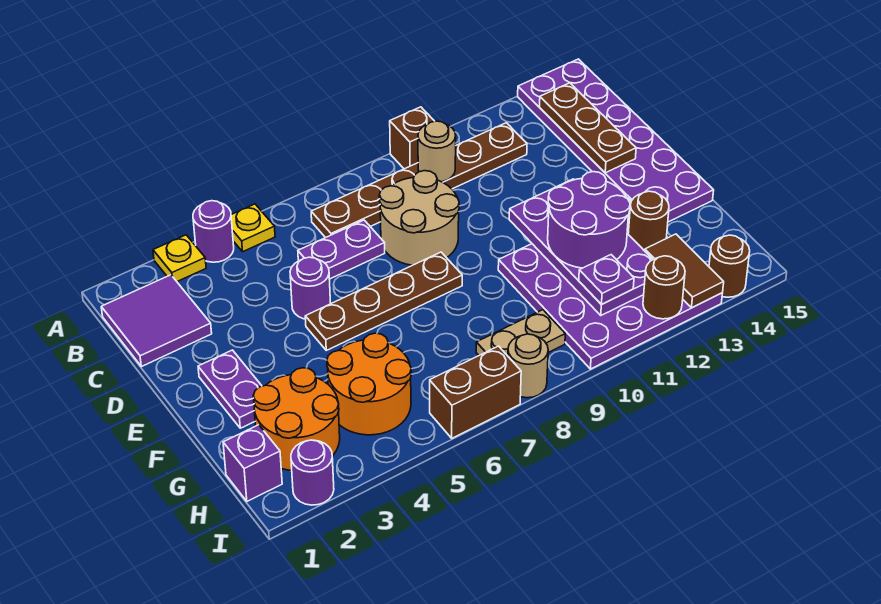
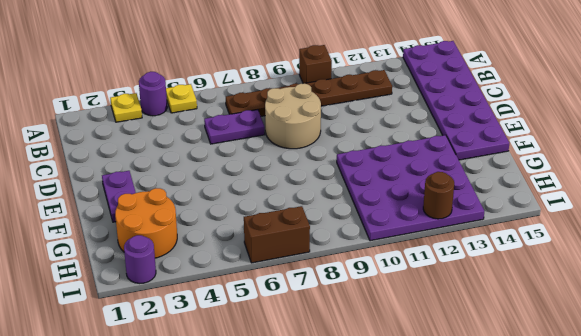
none -> purple tile B1:C2 level 1
none -> purple round brick D5 level 1
none -> brown plate E5:E8 level 1

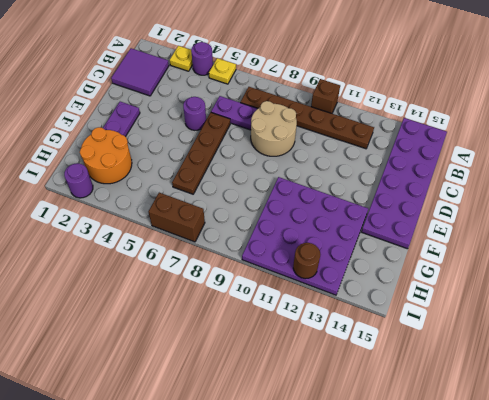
brown plate D6:G6 level 1 -> brown plate E5:E8 level 1
none -> orange round brick G4:H5 level 1
none -> purple brick H1 level 1
none -> tan plate H8:H9 level 1

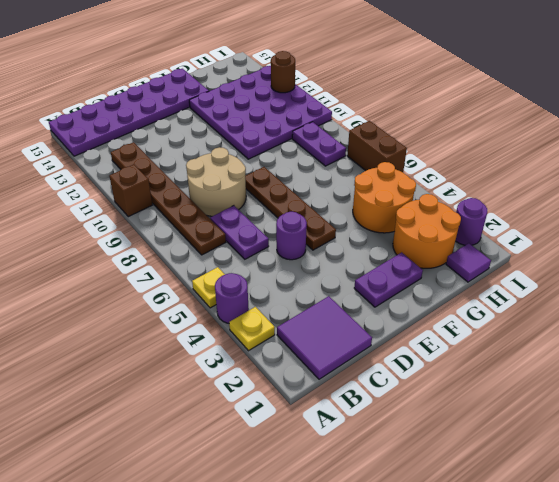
purple tile H1 level 1 -> purple brick H1 level 1
purple plate H8:H9 level 1 -> tan plate H8:H9 level 1
none -> tan round brick I8 level 1
none -> brown round brick I14 level 1
none -> tan round brick B10 level 2

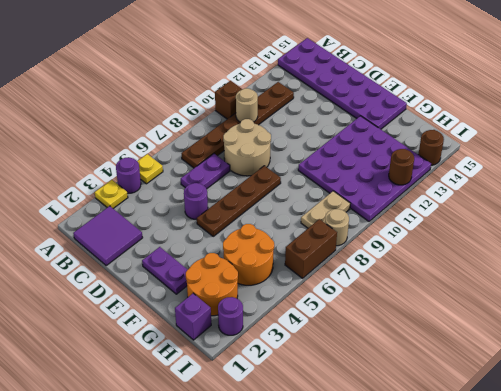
none -> brown plate B14:D14 level 2
none -> purple plate E11:H12 level 2
none -> brown round brick G13 level 2

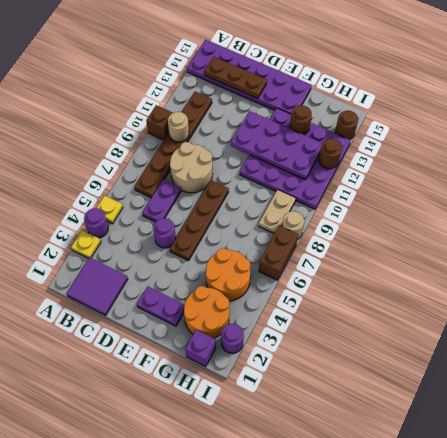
none -> brown tile H13:I13 level 2
none -> purple round brick F11:G12 level 3
none -> purple plate H11 level 3

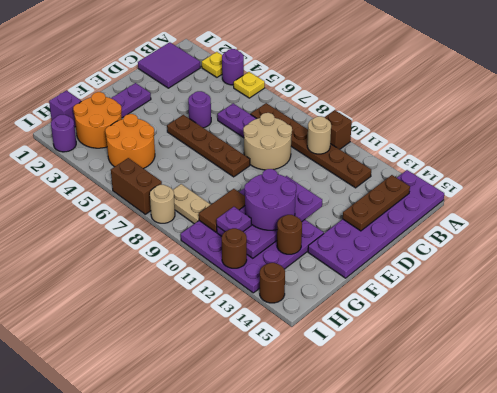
brown tile G10:H10 level 2 -> brown tile H13:I13 level 2

